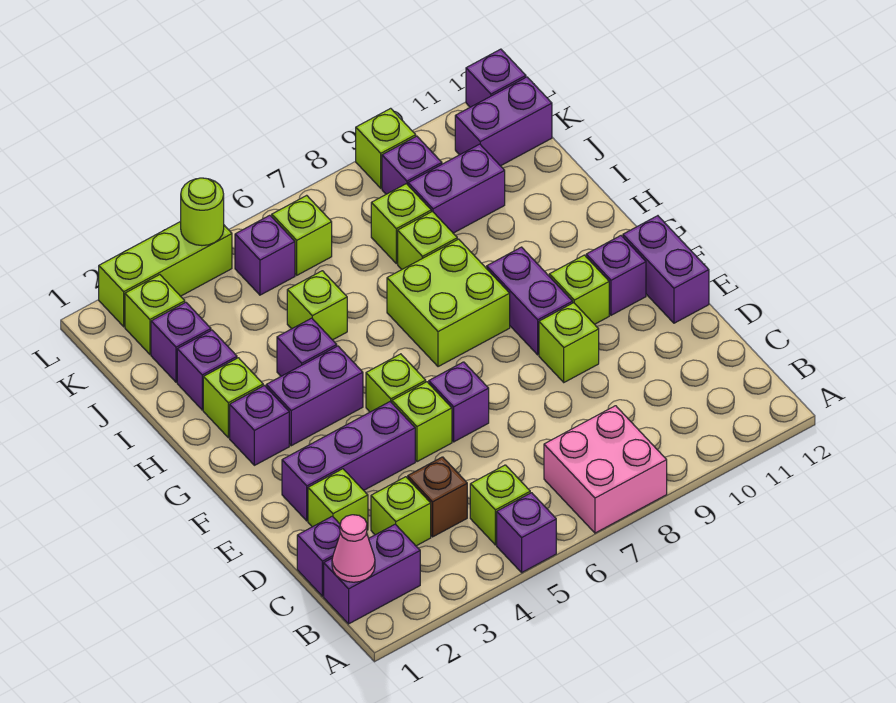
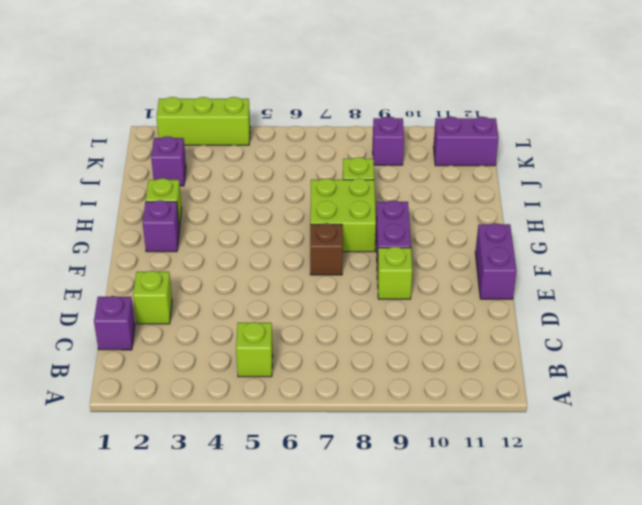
brown brick F7 level 1 -> brown brick C4 level 1
none -> purple brick A5 level 1
none -> pink brick A7:B8 level 1
none -> purple brick B1:B2 level 1
none -> lime brick C3 level 1

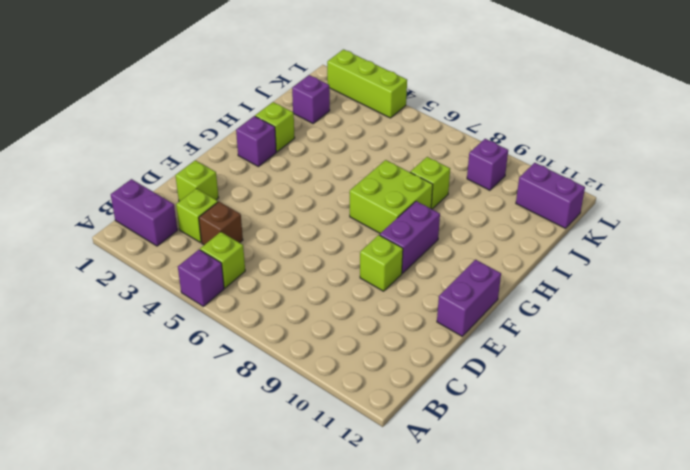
none -> pink brick A7:B8 level 1
none -> purple brick C1 level 1
none -> purple brick E2:E4 level 1
none -> lime brick E5 level 1

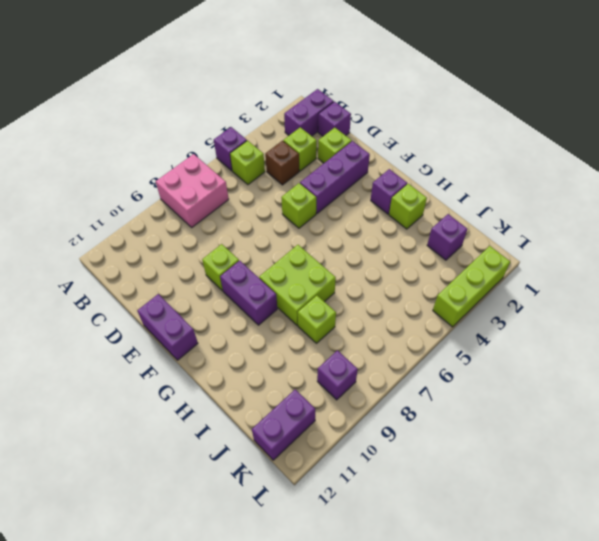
none -> purple brick E6 level 1
none -> lime brick F5 level 1
none -> lime brick F10 level 1
none -> purple brick F11 level 1

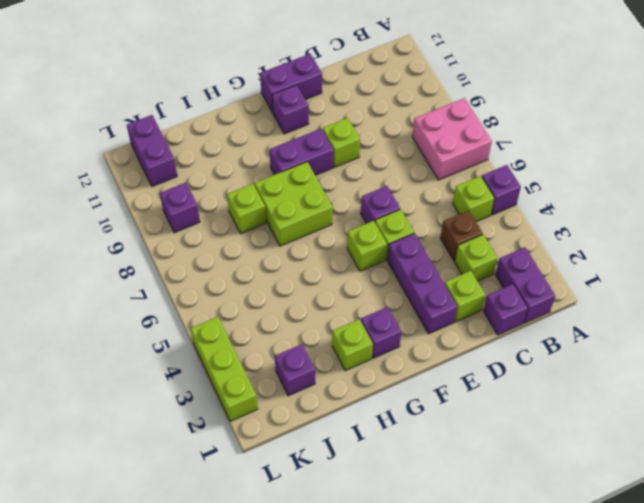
none -> lime brick F10 level 1
none -> purple brick G3:G4 level 1
none -> purple brick H4 level 1
none -> purple brick I2 level 1

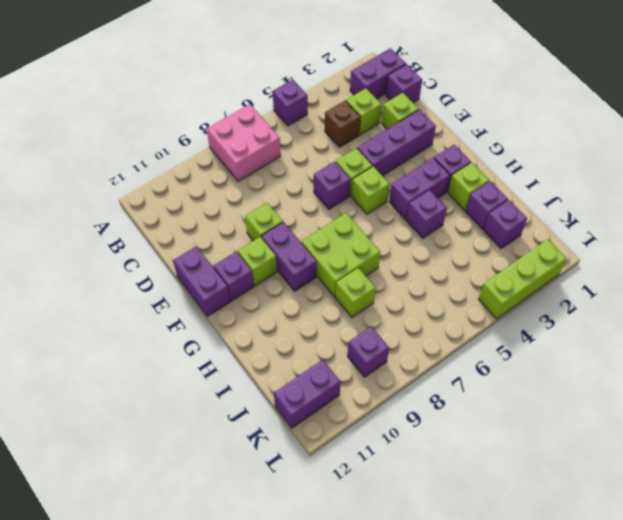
none -> lime brick B5 level 1
none -> lime brick I5 level 1
none -> lime brick J8 level 1
none -> purple brick J9:J10 level 1

